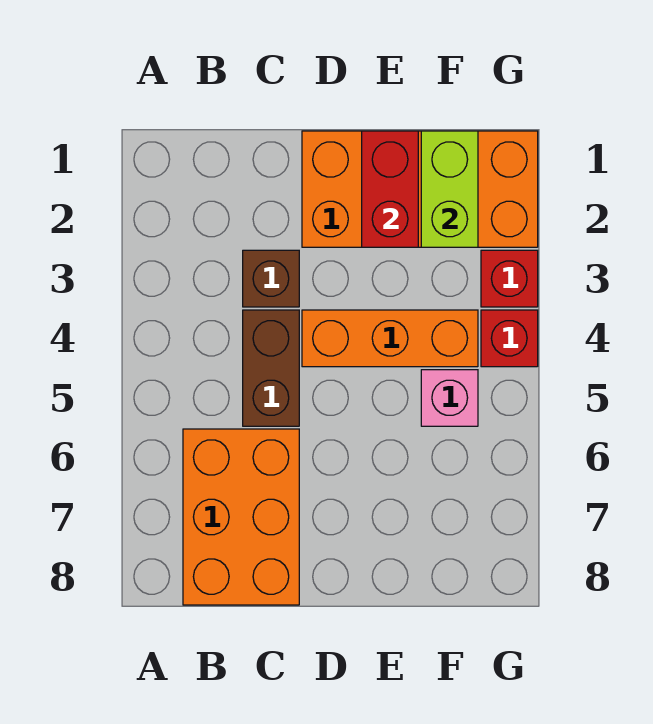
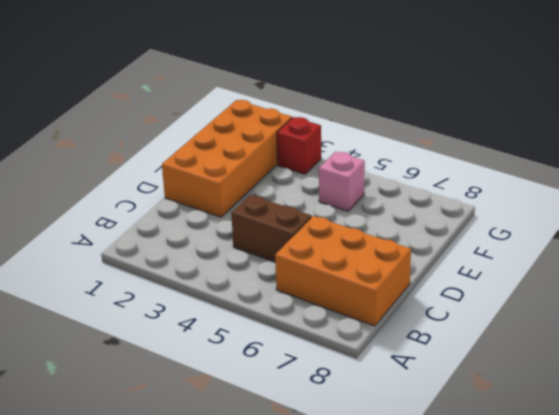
none -> brown brick C3 level 1
none -> orange brick D4:F4 level 1

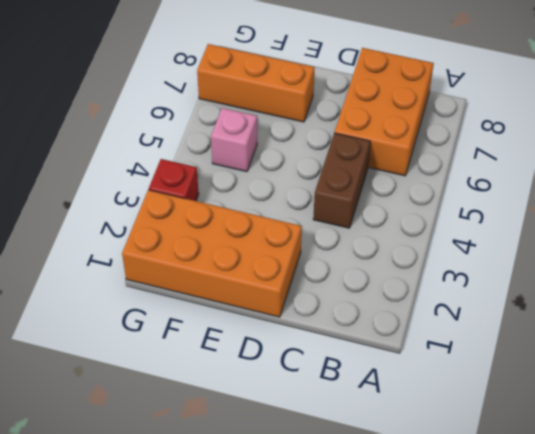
orange brick E7:G7 level 1 -> orange brick D4:F4 level 1
none -> brown brick C3 level 1
none -> red brick G4 level 1

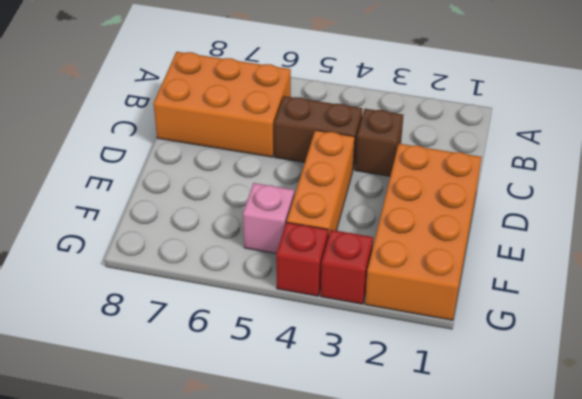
none -> red brick E1:E2 level 2
none -> lime brick F1:F2 level 2

